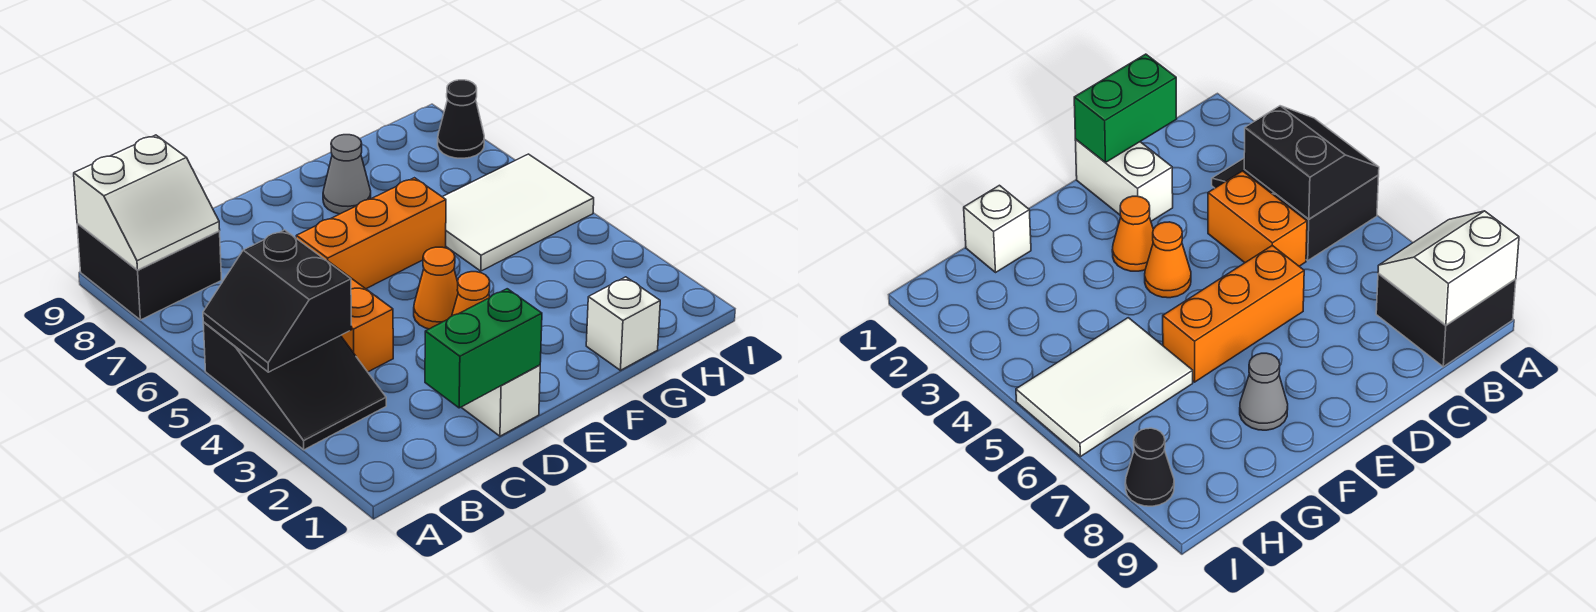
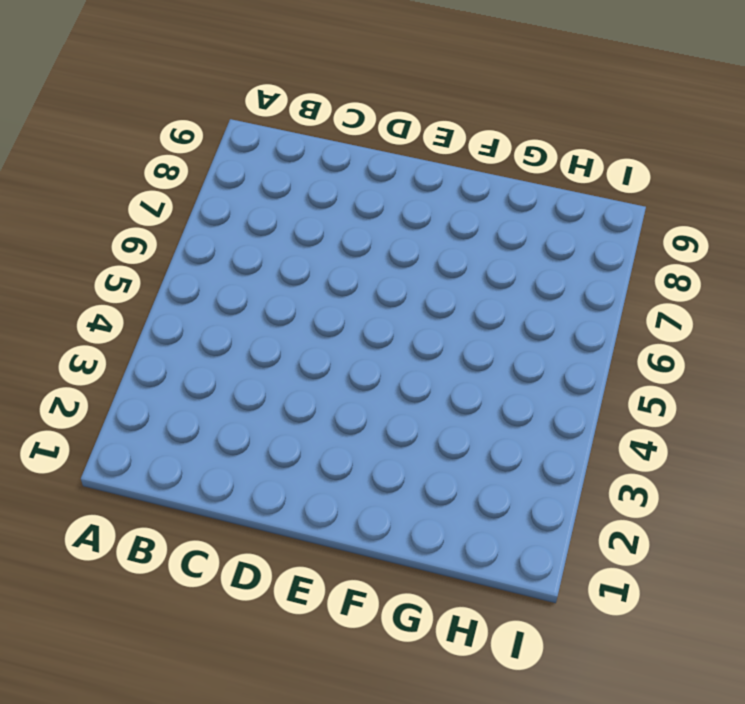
none -> black slope A3:B5 level 1 top 5
none -> black brick A8:B9 level 1
none -> orange brick C4:C5 level 1

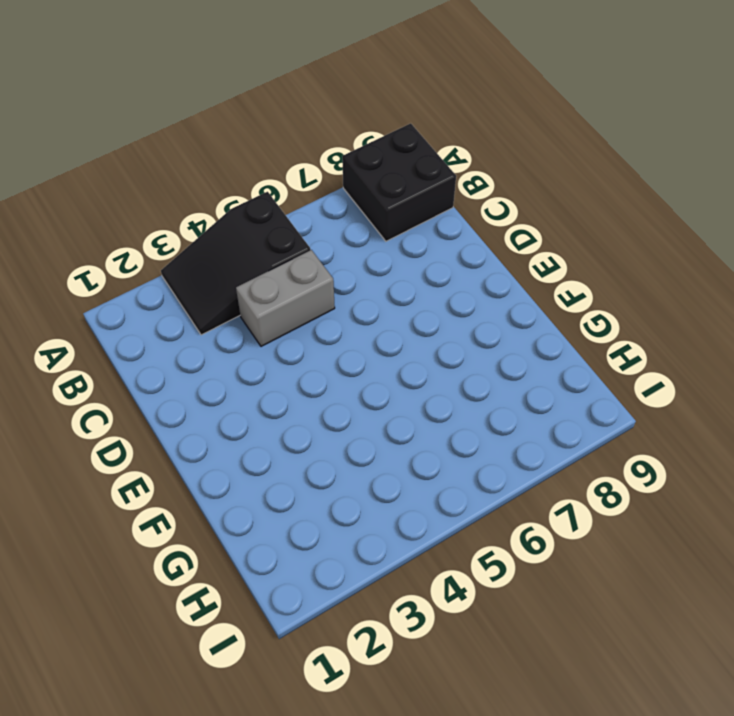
grey brick C4:C5 level 1 -> orange brick C4:C5 level 1
none -> white brick D1:D2 level 1
none -> orange brick D6:F6 level 1
none -> orange cone E3 level 1

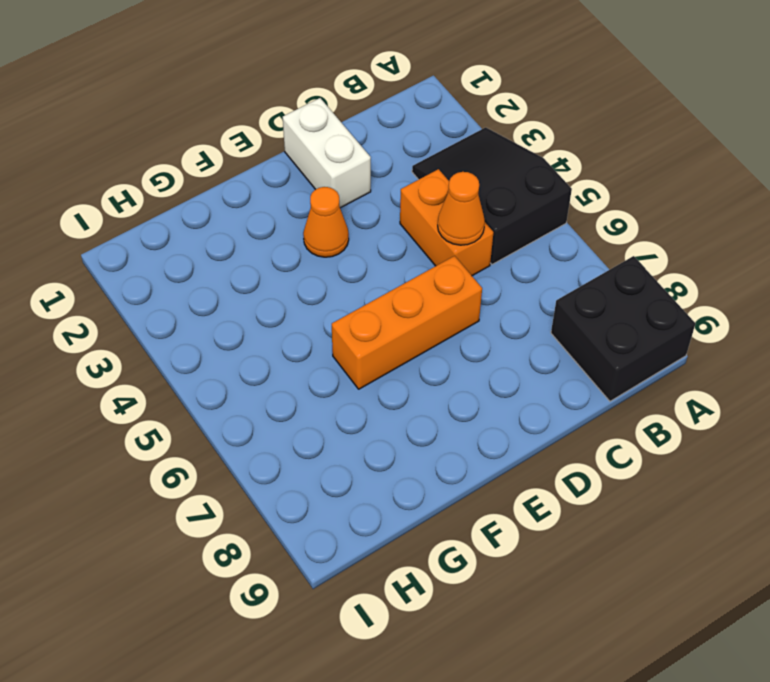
orange cone C5 level 2 -> orange cone E4 level 1
none -> grey cone F8 level 1
none -> white brick G1 level 1
none -> white tile G5:I6 level 1

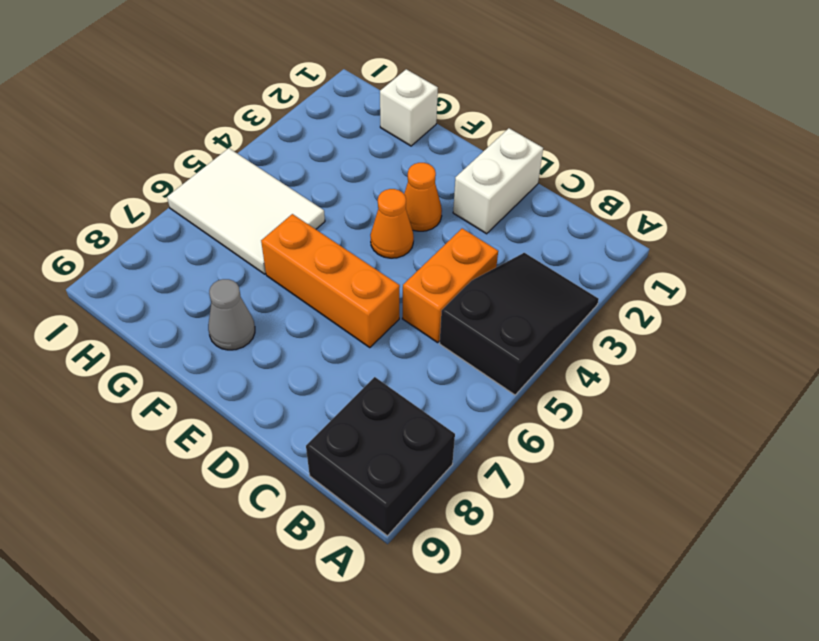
none -> black cone I8 level 1
none -> black slope A4:B5 level 2 top B
none -> white slope A8:B9 level 2 top 9

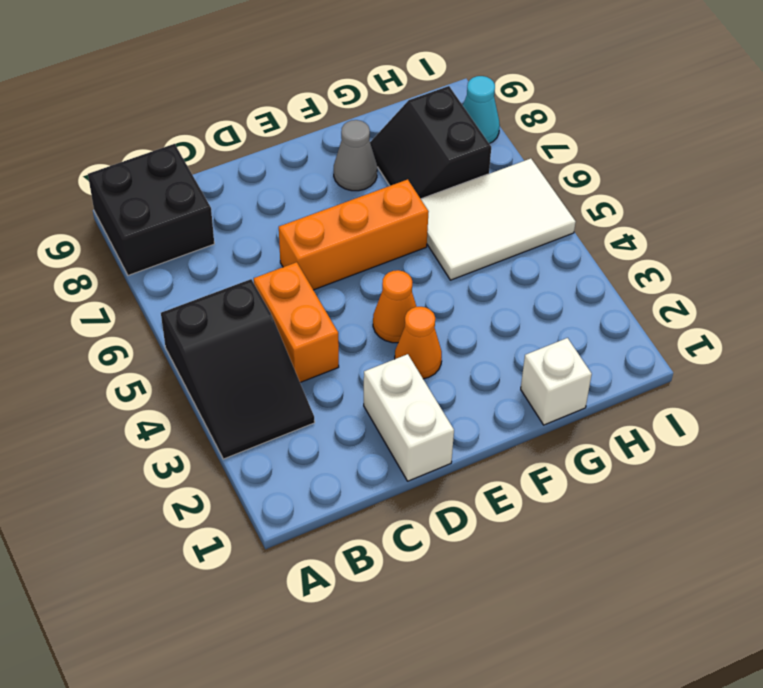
black slope G7:H8 level 1 top H -> black slope A4:B5 level 2 top B
cyan cone I8 level 1 -> black cone I8 level 1
none -> white slope A8:B9 level 2 top 9
none -> green brick C1:D1 level 2

